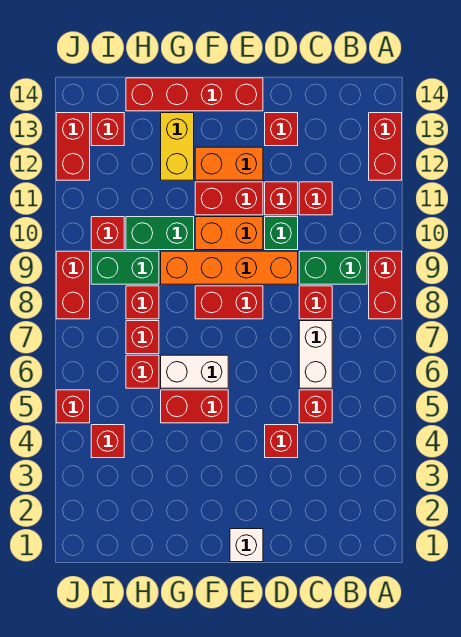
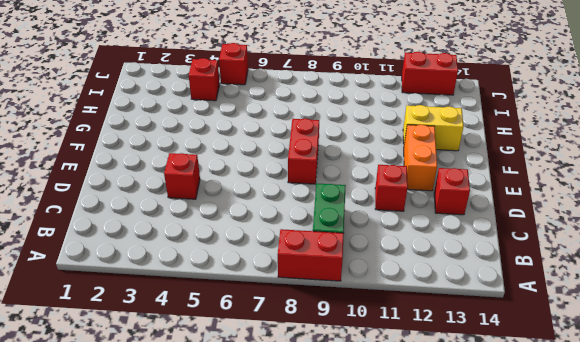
none -> red brick A12:A13 level 1
none -> red brick C5 level 1
none -> white brick C6:C7 level 1
none -> red brick C8 level 1

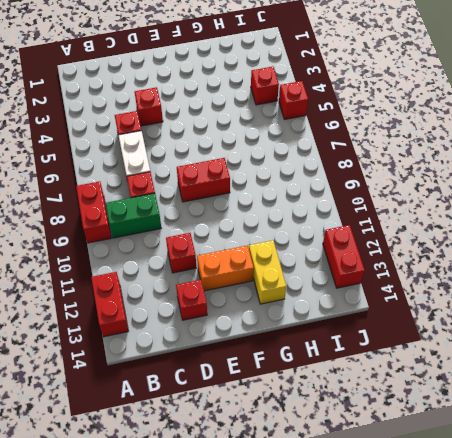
none -> red brick C11 level 1
none -> orange brick D9:G9 level 1
none -> green brick D10 level 1
none -> white brick E1 level 1

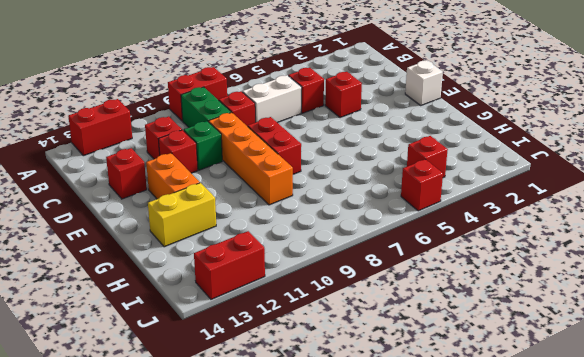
none -> orange brick E10:F10 level 1
none -> red brick E11:F11 level 1
none -> red brick E14:H14 level 1
none -> red brick F5:G5 level 1

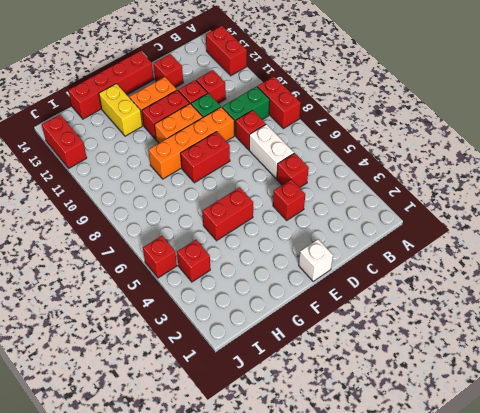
none -> white brick F6:G6 level 1
none -> green brick G10:H10 level 1
none -> red brick H6 level 1
none -> red brick H7 level 1

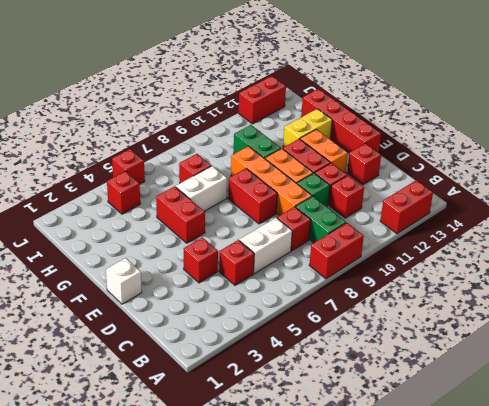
white brick G6:G7 level 1 -> white brick F6:G6 level 1
none -> red brick H6 level 1
none -> red brick H8 level 1
none -> green brick H9:I9 level 1
none -> red brick I10 level 1

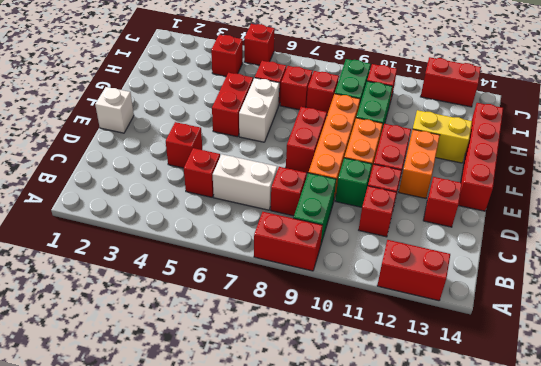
none -> red brick I13 level 1
none -> red brick J8:J9 level 1

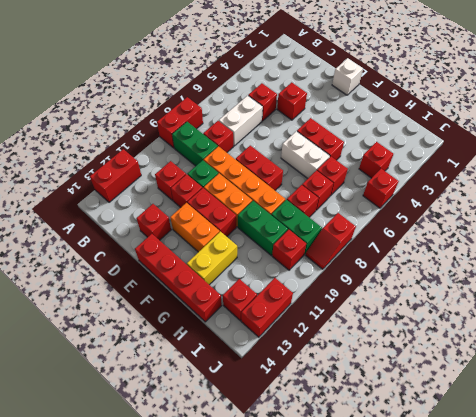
red slope J8:J9 level 1 top 8 -> red brick J8:J9 level 1

